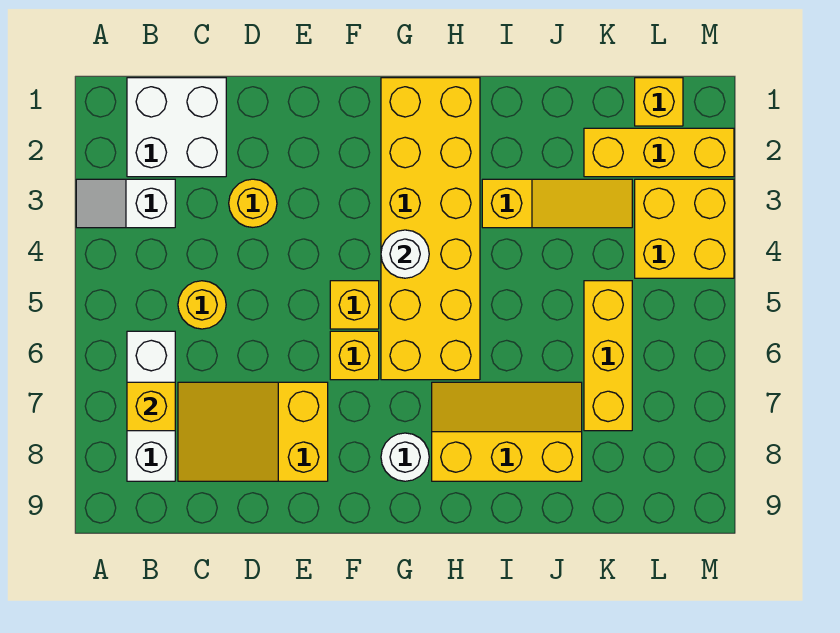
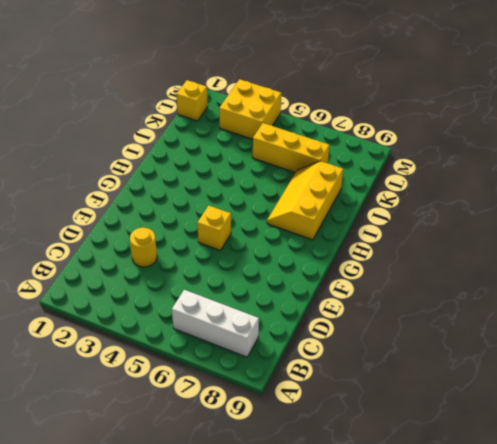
none -> white slope A3:B3 level 1 top B
none -> white brick B1:C2 level 1
none -> yellow round brick C5 level 1

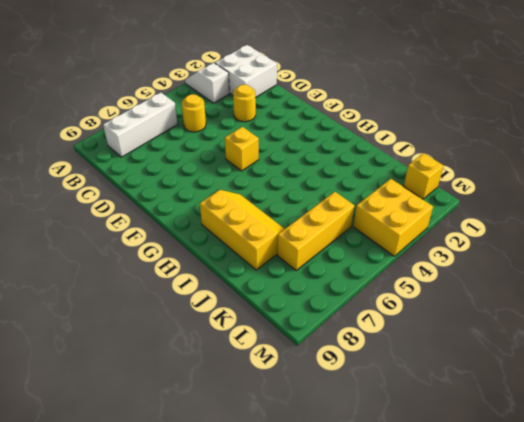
none -> yellow slope C7:E8 level 1 top E
none -> yellow brick F6 level 1
none -> yellow brick G1:H6 level 1

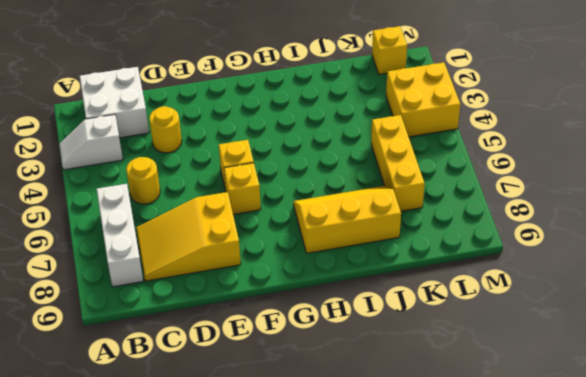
none -> yellow brick G1:H6 level 1
none -> white round brick G8 level 1
none -> yellow slope I3:K3 level 1 top I

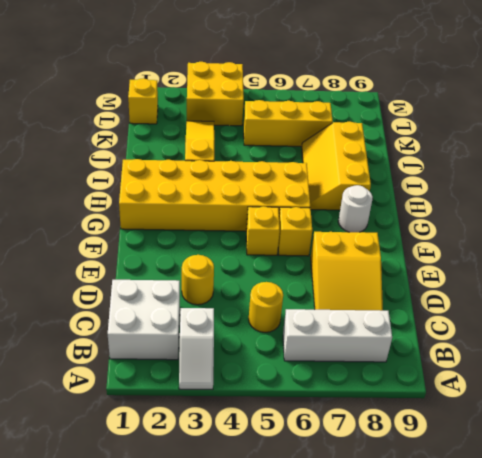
none -> yellow brick K2:M2 level 1
none -> yellow brick B7 level 2
none -> white round brick G4 level 2

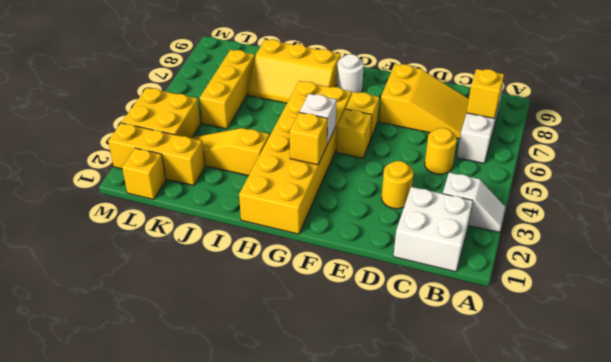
yellow brick G3 level 2 -> none
white brick G4 level 2 -> white round brick G4 level 2

